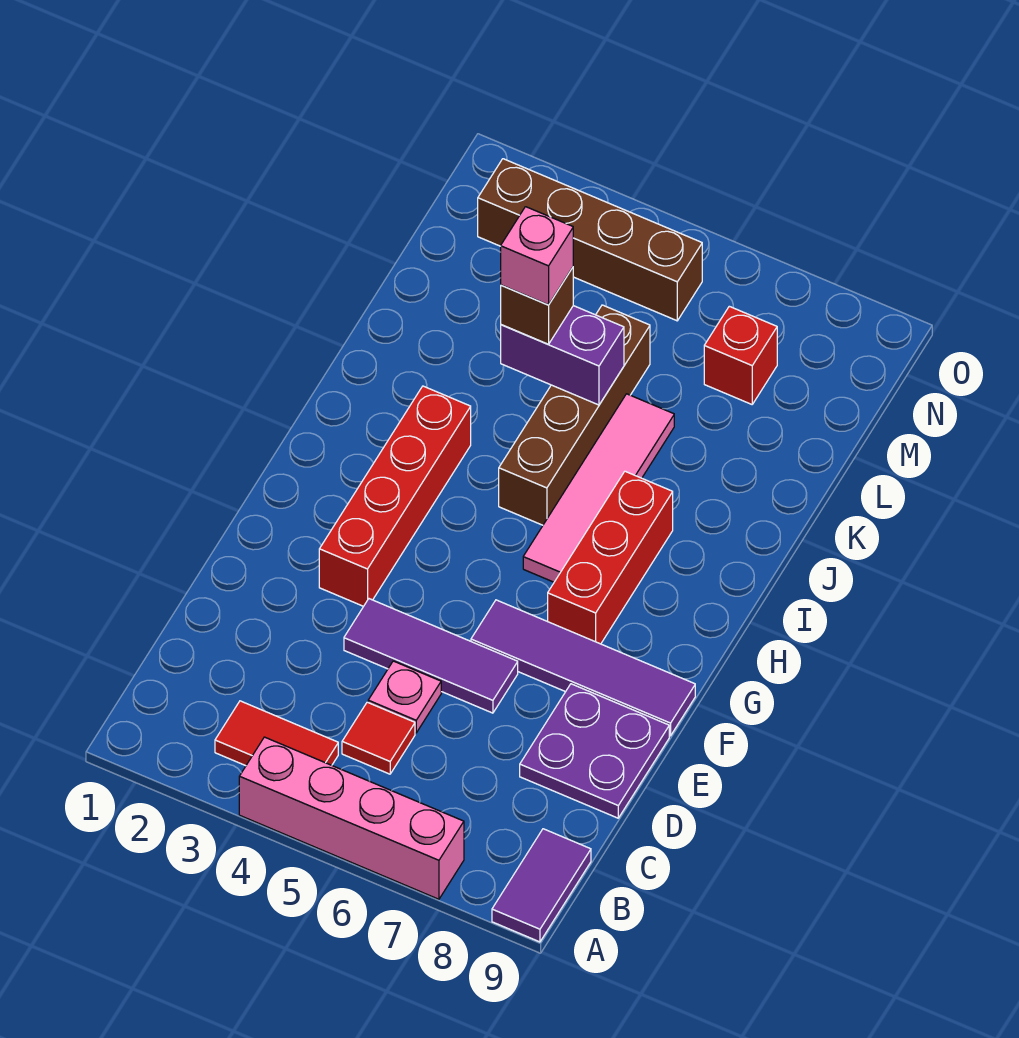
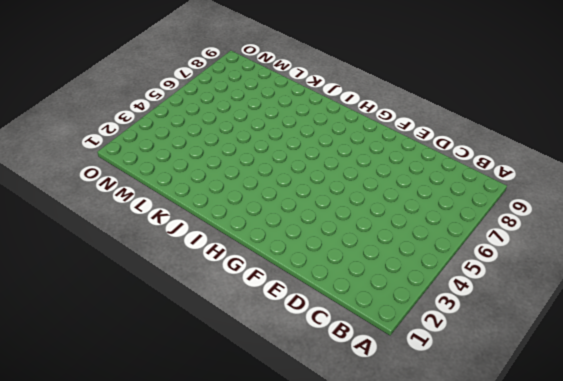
none -> pink brick A4:A7 level 1
none -> purple tile A9:B9 level 1
none -> red tile B3:B4 level 1

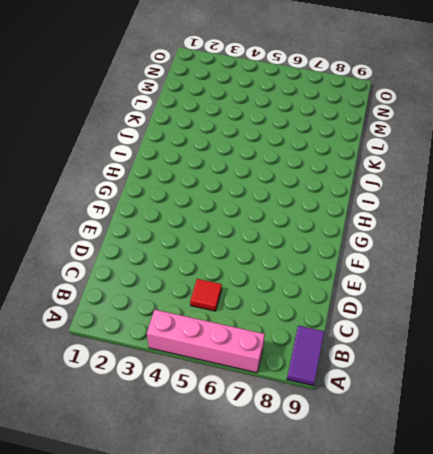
none -> red tile B3:B4 level 1
none -> pink plate D5 level 1
none -> purple plate D8:E9 level 1

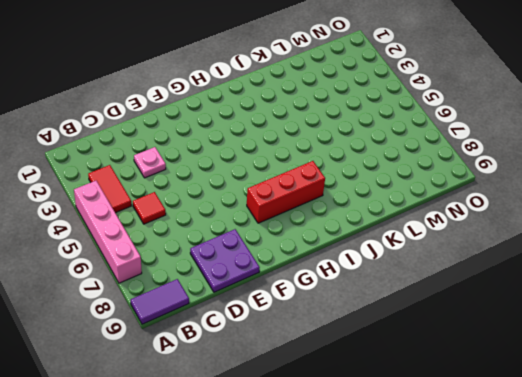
pink plate D3 level 1 -> pink plate D5 level 1
none -> purple tile E4:E6 level 1
none -> red brick F3:I3 level 1
none -> purple tile F6:F9 level 1

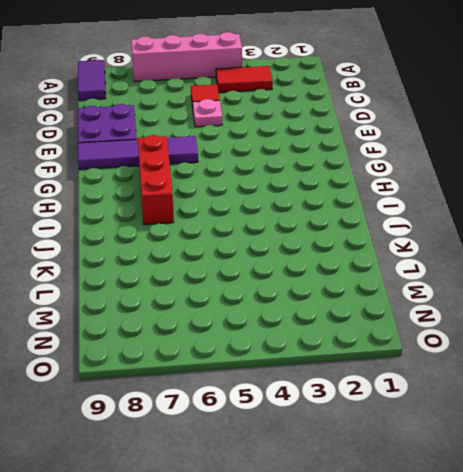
none -> purple tile E4:E6 level 1
none -> red brick F3:I3 level 1
none -> pink tile H6:K6 level 1

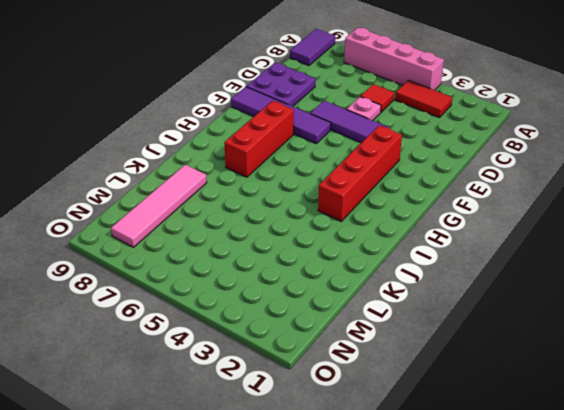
pink tile K8:N8 level 1 -> pink tile H6:K6 level 1
none -> brown brick I5:L5 level 1
none -> red brick M7 level 1
none -> brown brick N2:N5 level 1

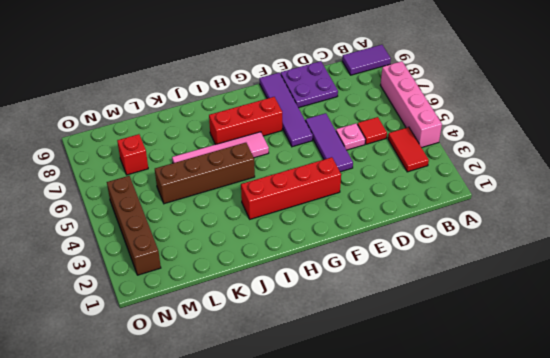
none -> purple brick K4:K5 level 2
none -> brown brick K4 level 3
none -> pink brick K4 level 4

